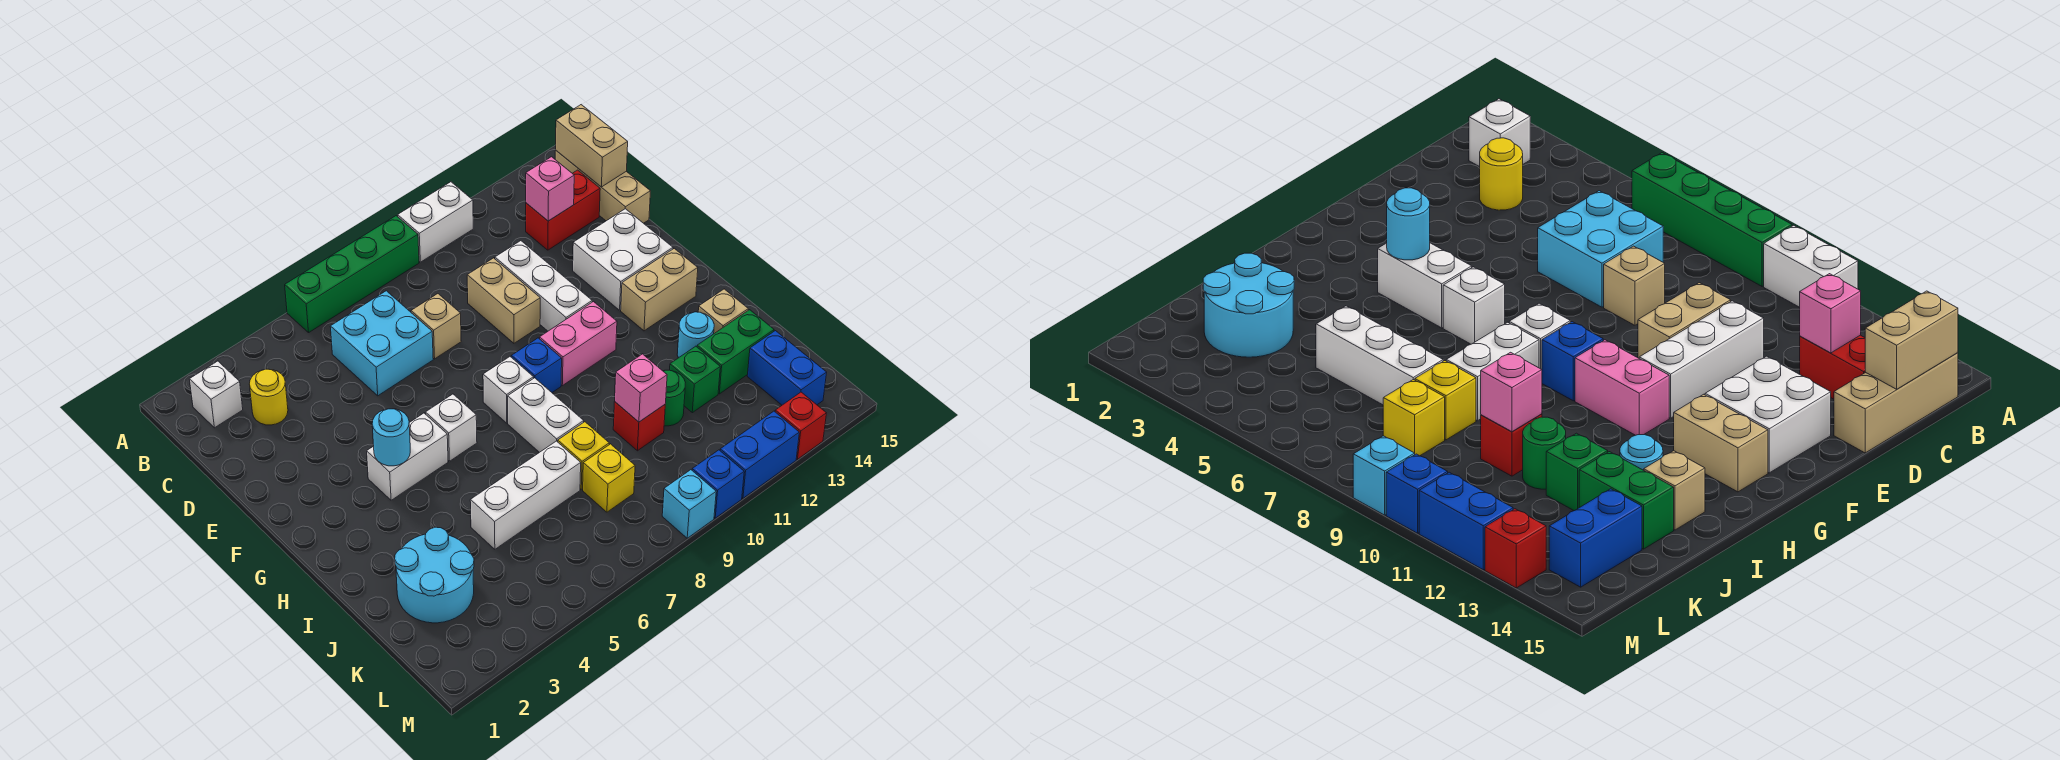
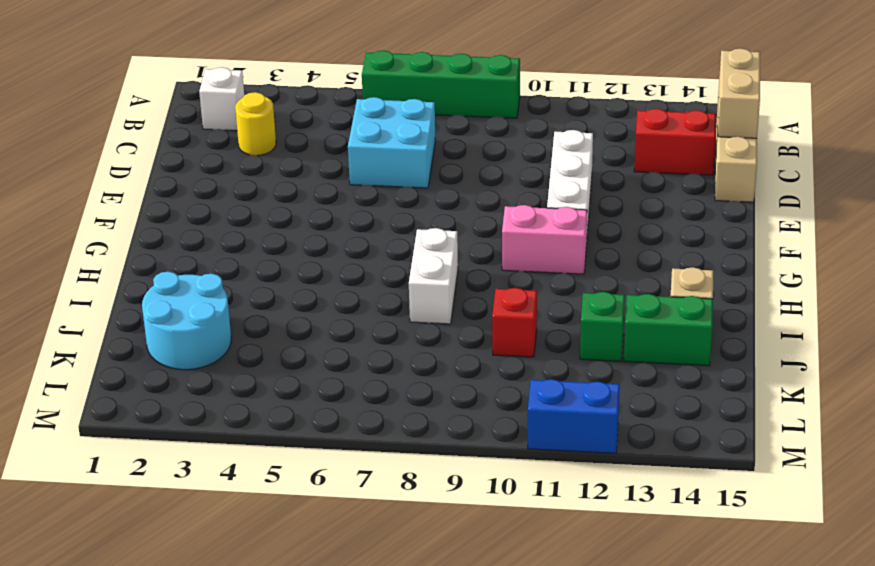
none -> white brick A10:A11 level 1
none -> tan brick D8 level 1
none -> tan brick D10:E10 level 1
none -> white brick E13:F14 level 1

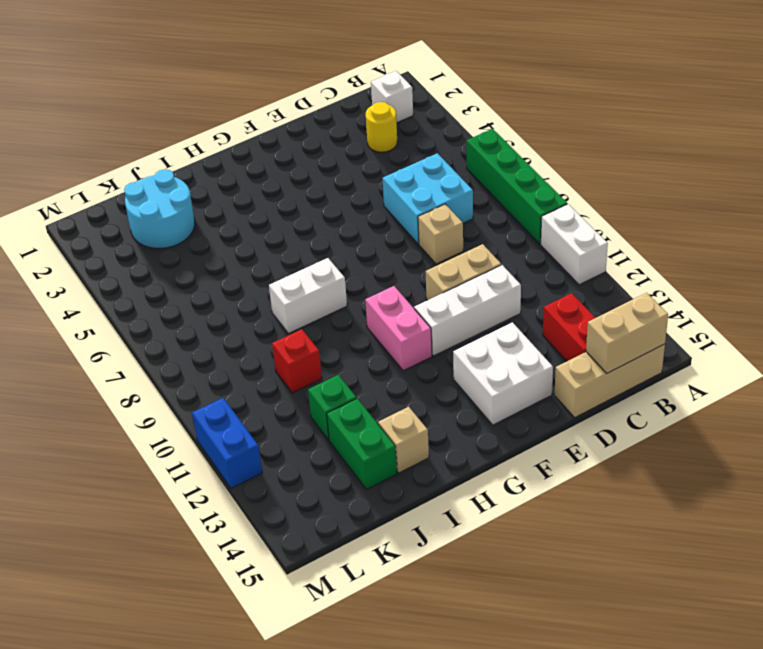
none -> white brick G4:G5 level 1
none -> white brick G6 level 1
none -> white brick G8 level 1
none -> blue brick G9 level 1

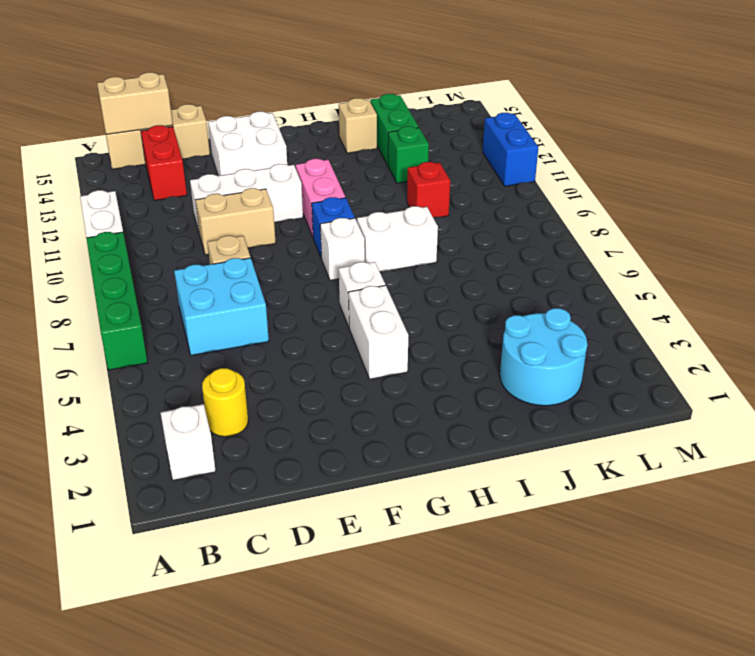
none -> tan brick G13:G14 level 1
none -> cyan round brick I13 level 1
none -> white brick J5:J7 level 1
none -> yellow brick J8 level 1

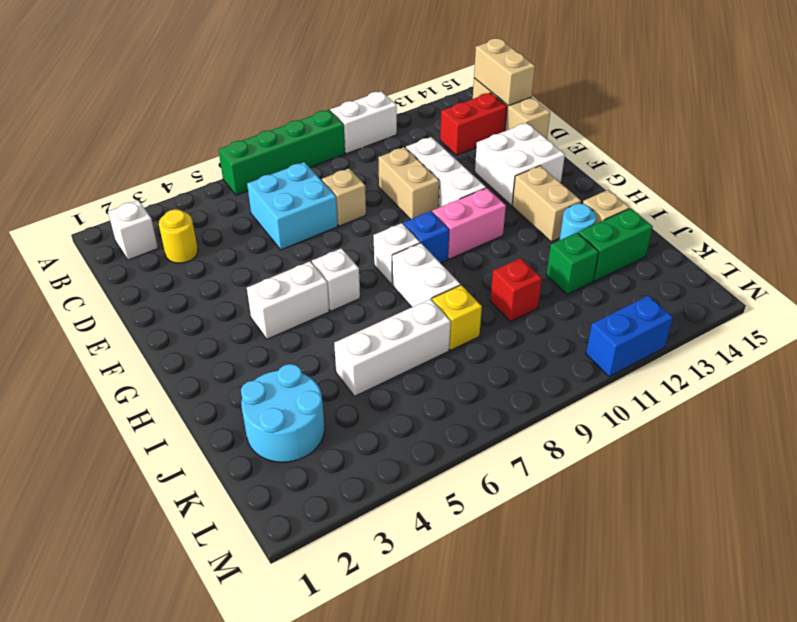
tan brick G13:H13 level 1 -> tan brick G13:G14 level 1
none -> green round brick J11 level 1
none -> yellow brick K8 level 1
none -> blue brick K14:L14 level 1
none -> cyan brick M9 level 1

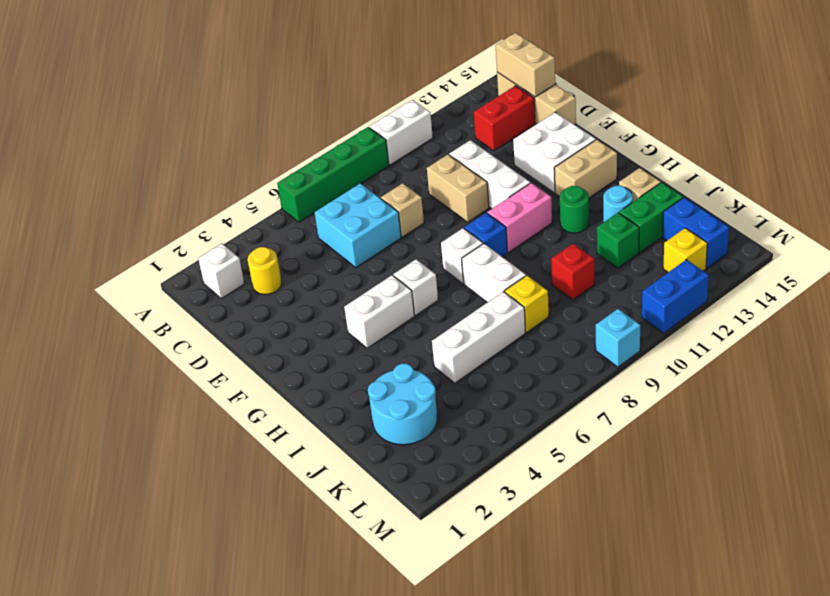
green round brick H12 level 1 -> green round brick J11 level 1
yellow brick L13 level 1 -> yellow brick K8 level 1
none -> blue brick M10 level 1
none -> red brick M13 level 1
none -> pink brick C13 level 2
none -> cyan round brick G4 level 2

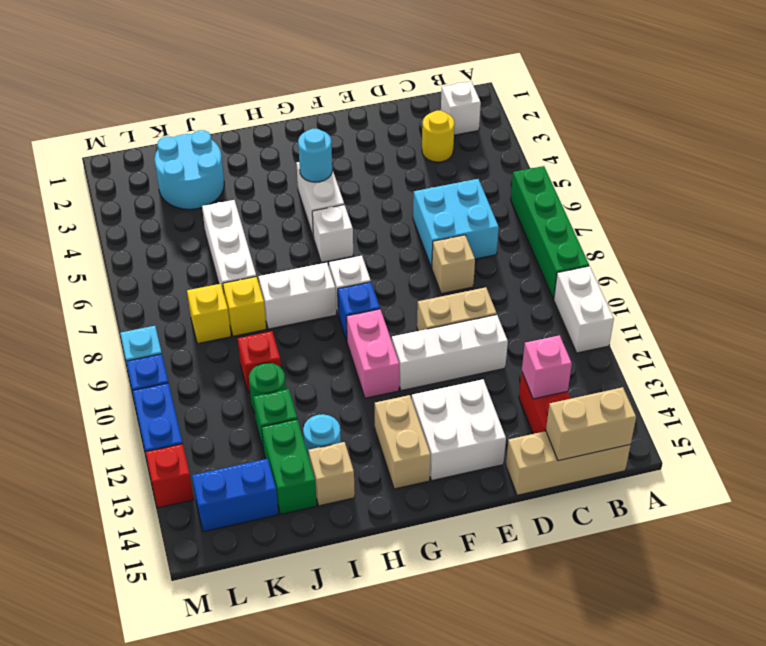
none -> pink brick J10 level 2

